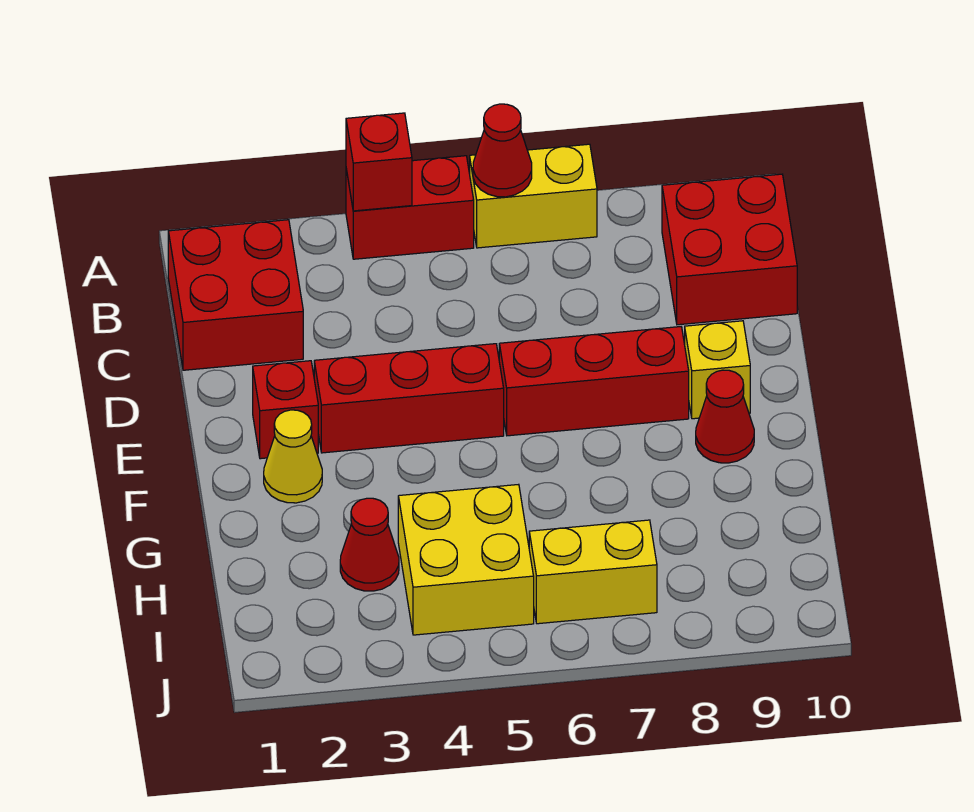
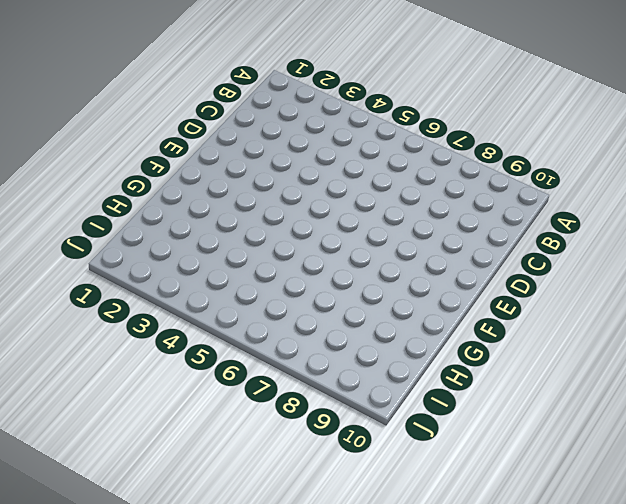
none -> red brick A4:A5 level 1
none -> yellow brick A6:A7 level 1
none -> red brick B1:C2 level 1

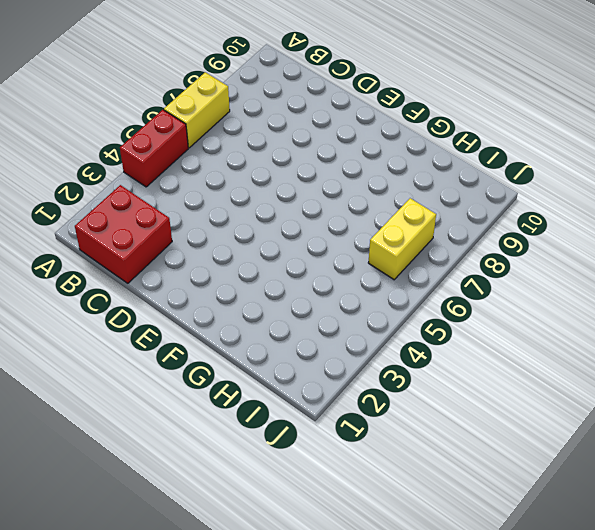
none -> red brick B9:C10 level 1
none -> red brick E2 level 1
none -> red brick E3:E5 level 1

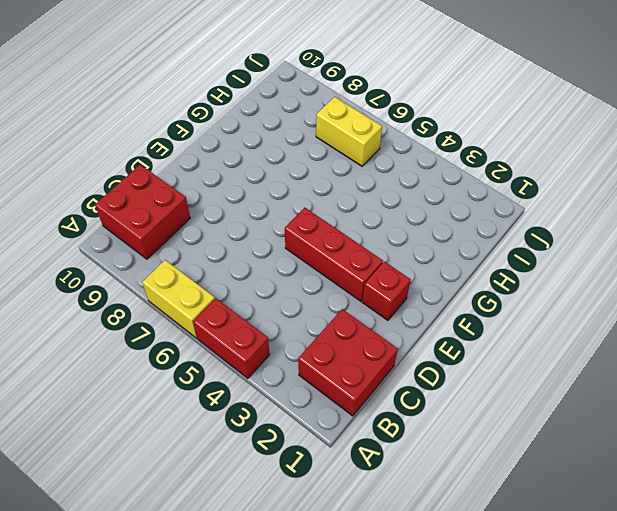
none -> red brick E6:E8 level 1
none -> yellow brick E9 level 1
none -> yellow cone F2 level 1

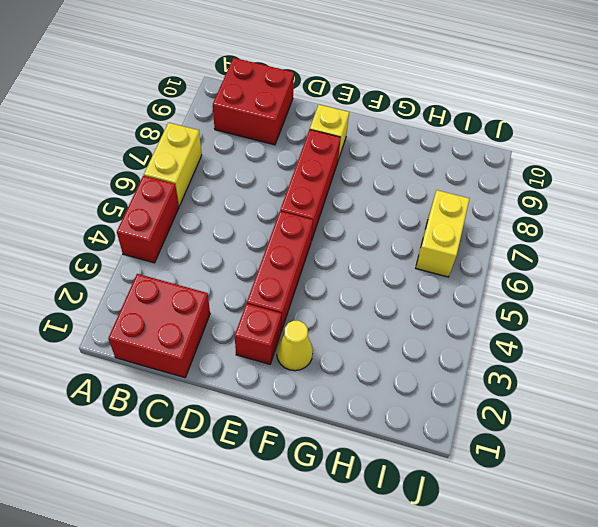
none -> red cone F9 level 1
none -> red cone H3 level 1
none -> yellow brick H4:I5 level 1

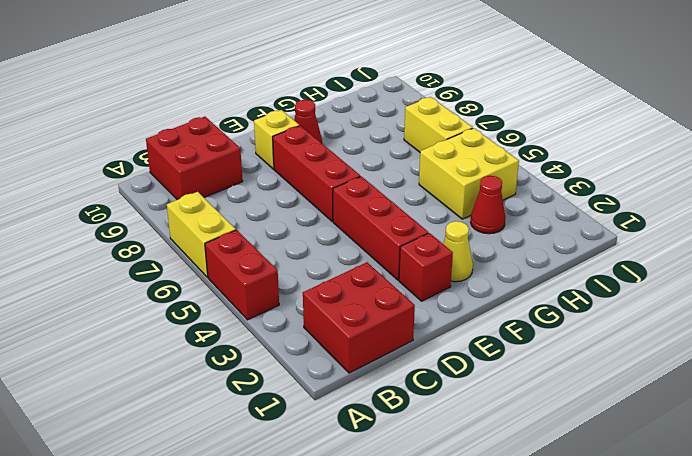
none -> red brick A4 level 2
none -> red cone A6 level 2

